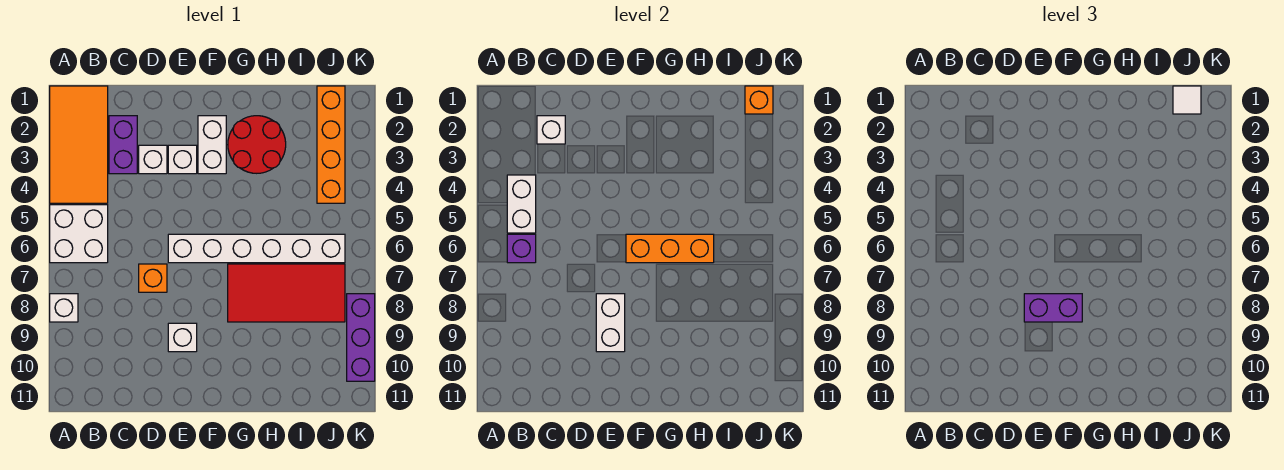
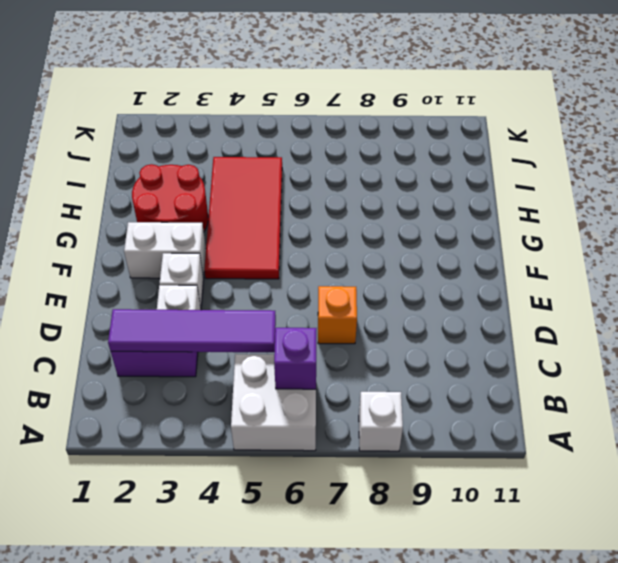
purple tile C2:C5 level 2 -> white brick C2 level 2
red tile F4:I5 level 1 -> red tile G7:J8 level 1
none -> orange tile A1:B4 level 1
none -> white brick E6:J6 level 1
none -> white brick E9 level 1

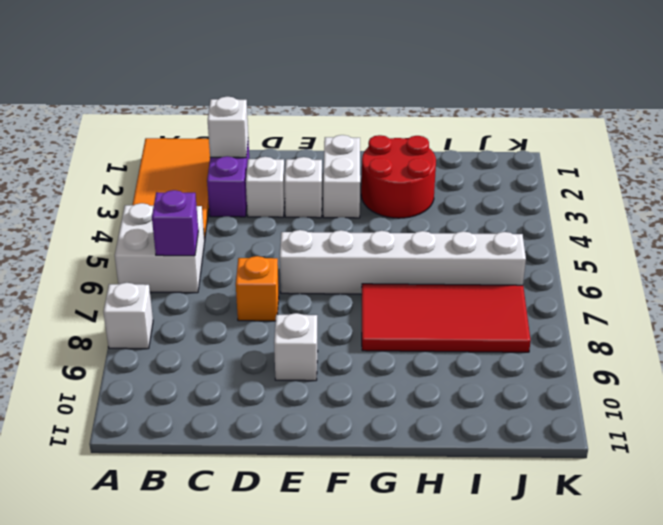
none -> orange brick J1:J4 level 1
none -> purple brick K8:K10 level 1
none -> white brick B4:B5 level 2

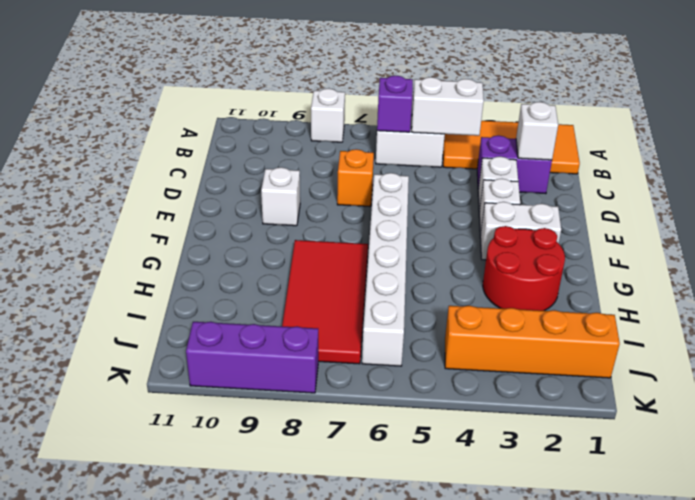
none -> white brick E8:E9 level 2
none -> orange brick F6:H6 level 2
none -> orange brick J1 level 2

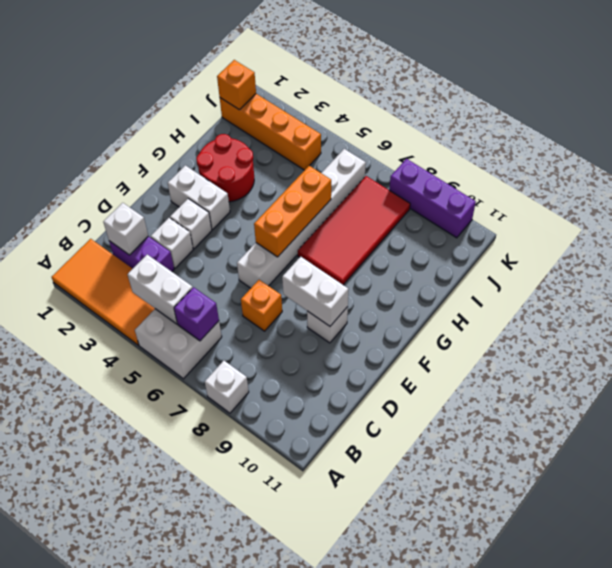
none -> purple brick E8:F8 level 3
none -> white tile J1 level 3

